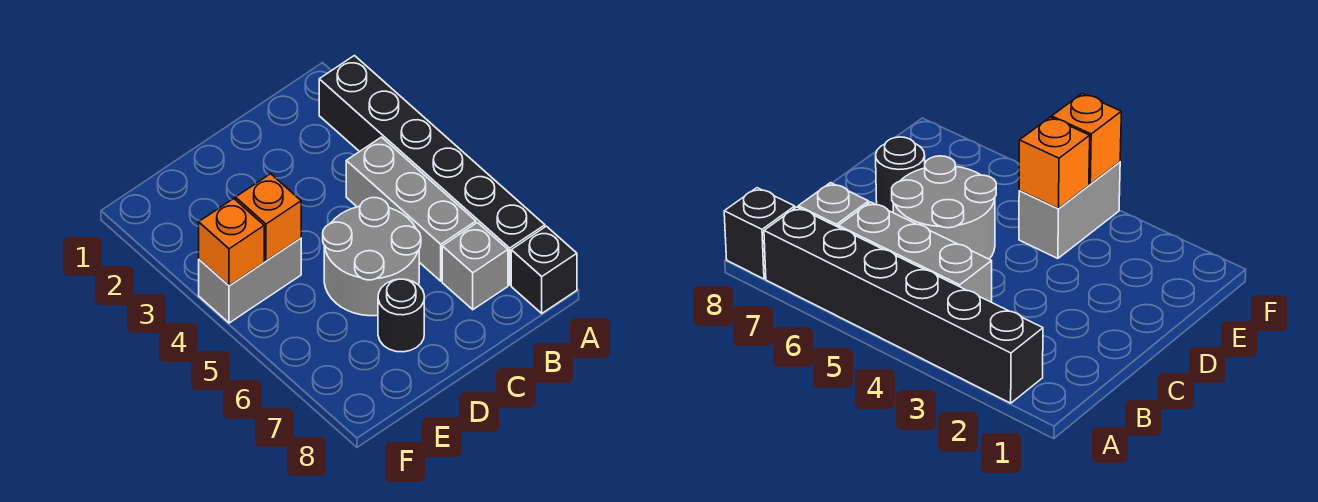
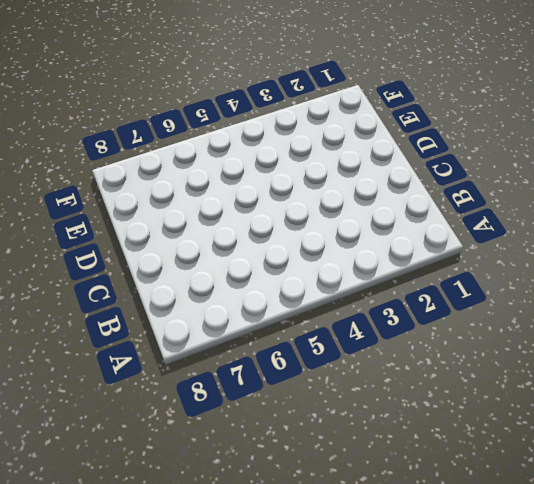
none -> black brick A2:A7 level 1
none -> black brick A8 level 1

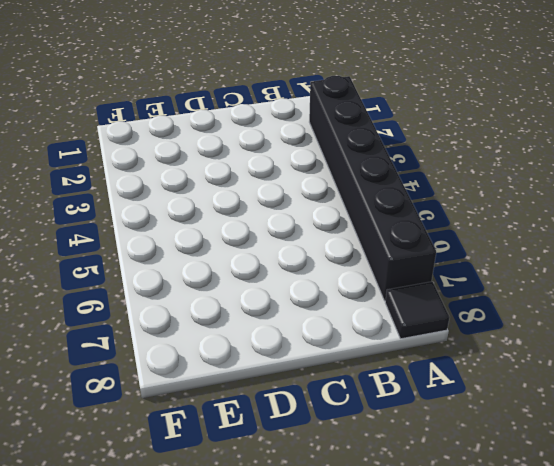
black tile A8 level 1 -> black brick A8 level 1
none -> grey brick B4:B6 level 1
none -> grey brick B7 level 1

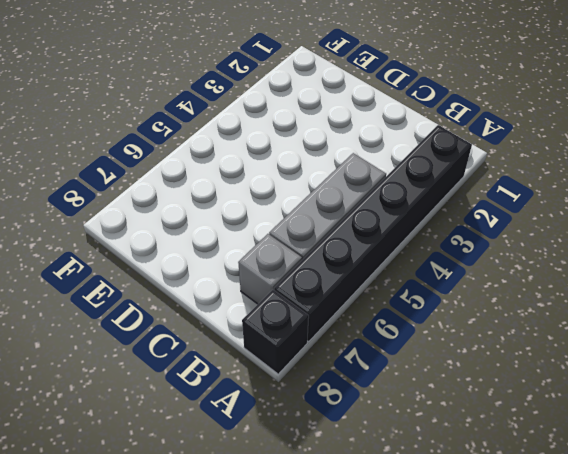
none -> grey round brick C5:D6 level 1
none -> black round brick D7 level 1

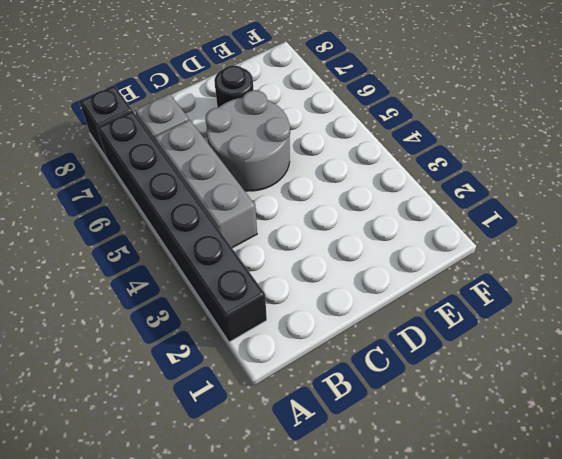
none -> grey brick E4:F4 level 1
none -> orange brick E4 level 2

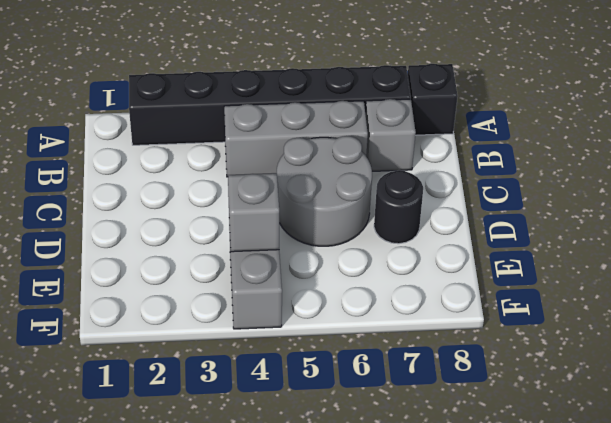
grey brick E4 level 2 -> orange brick E4 level 2
none -> orange brick F4 level 2

